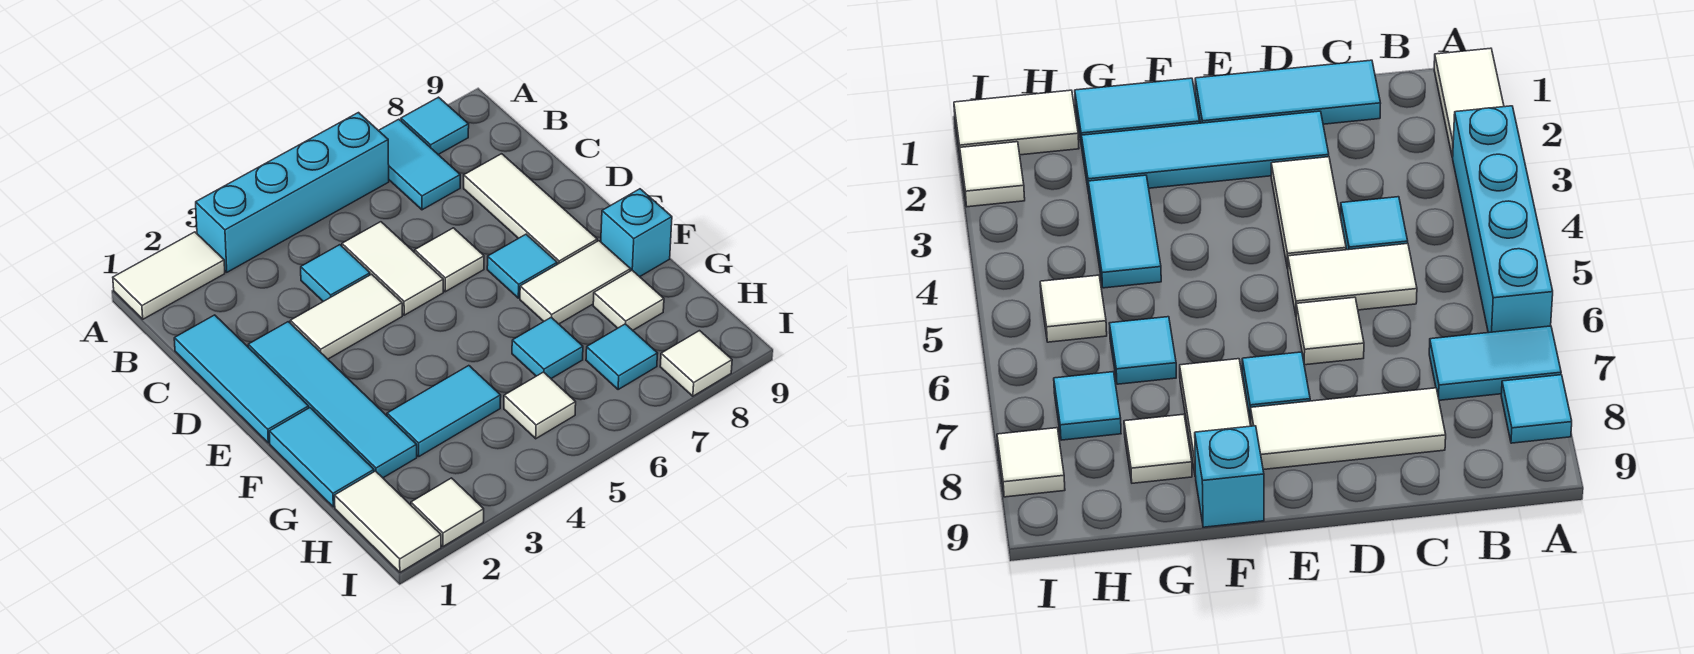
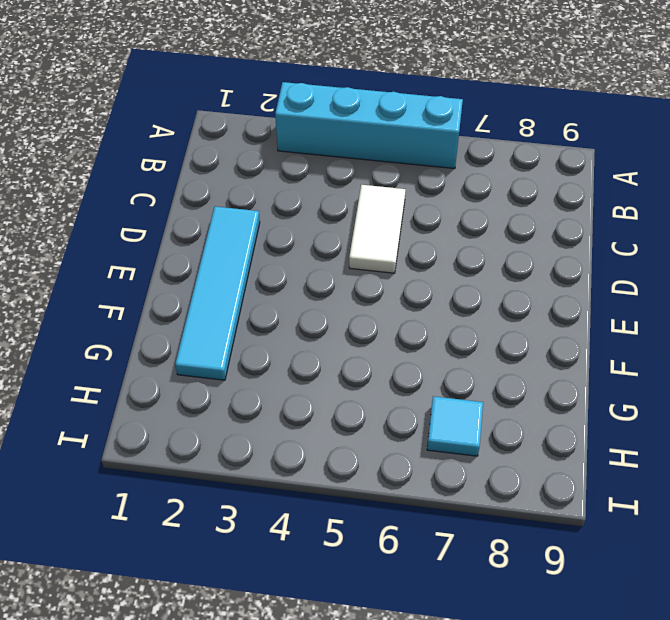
none -> white tile A1:A2 level 1
none -> cyan tile A7:B7 level 1
none -> cyan tile A8 level 1

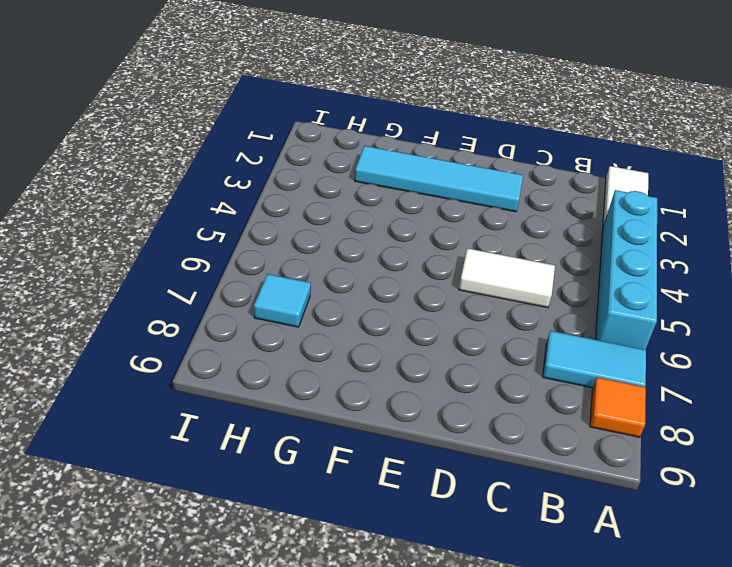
orange tile A8 level 1 -> cyan tile A8 level 1
none -> cyan tile C1:E1 level 1
none -> cyan tile C4 level 1
none -> white tile C8:E8 level 1

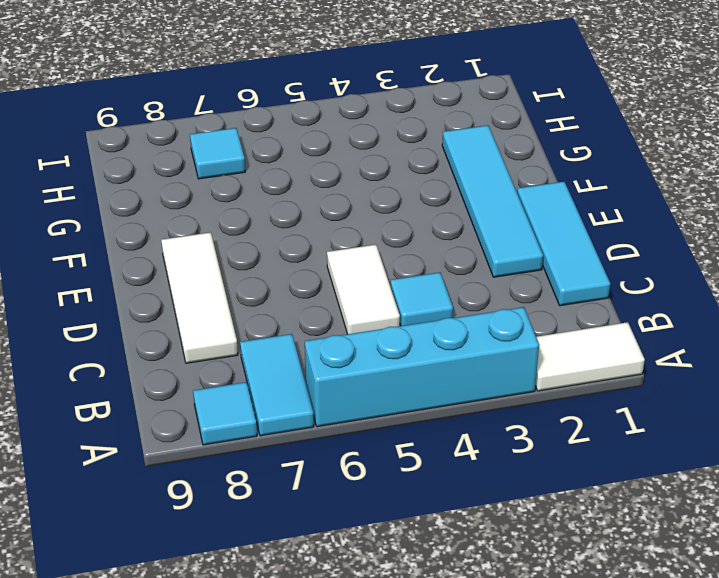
none -> white tile D3:D4 level 1
none -> white tile D6 level 1
none -> cyan tile E7 level 1

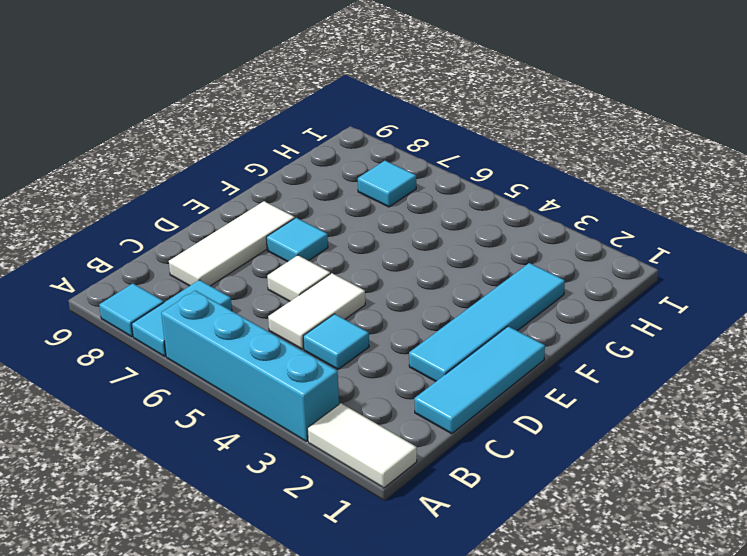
none -> white tile D3:D4 level 1
none -> cyan tile F1:G1 level 1
none -> white tile F7:F8 level 1

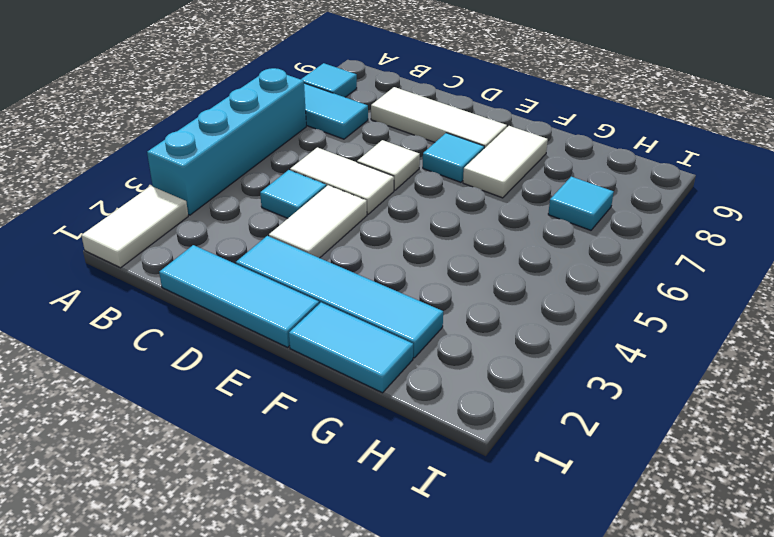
none -> cyan brick F9 level 1
none -> cyan tile G3:G4 level 1
none -> cyan tile G6 level 1

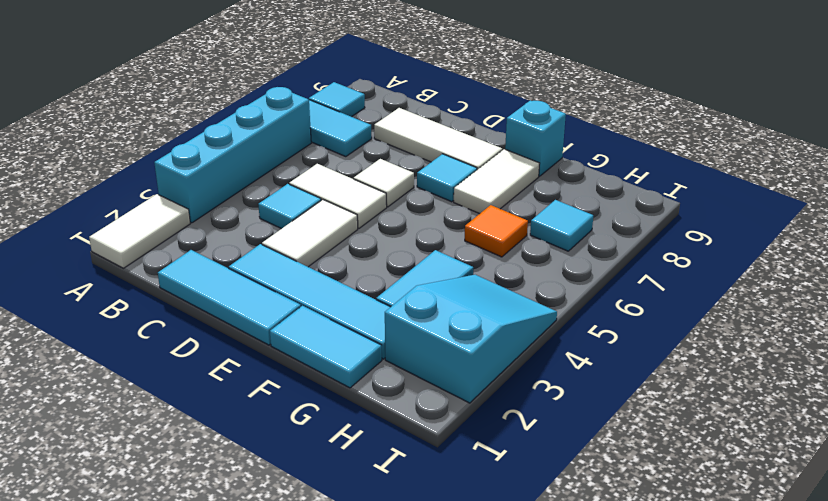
orange tile G6 level 1 -> cyan tile G6 level 1
cyan slope H2:I4 level 1 top 2 -> white tile I2 level 1
none -> white tile G8 level 1
none -> white tile H1:I1 level 1
none -> white tile H5 level 1

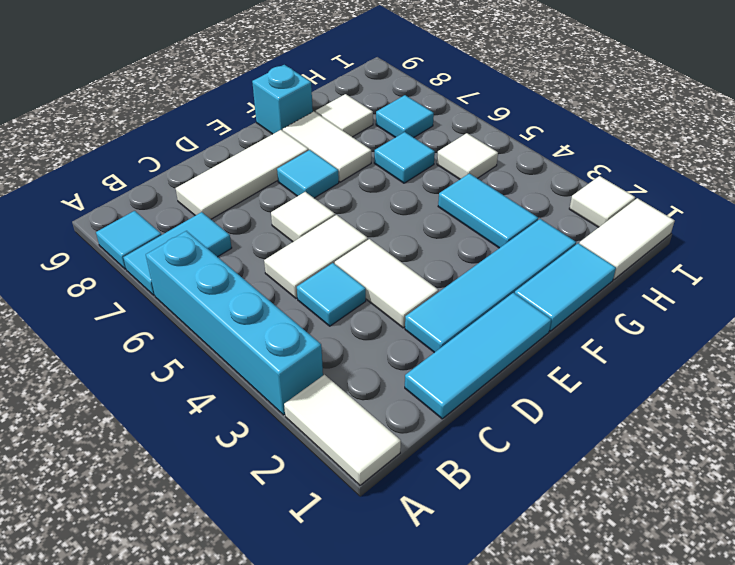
none -> white tile I8 level 1

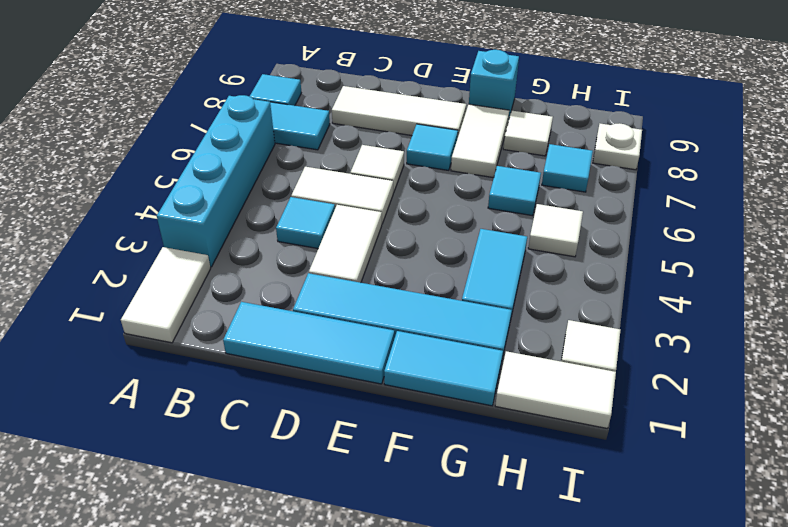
white plate I8 level 1 -> white tile I8 level 1

